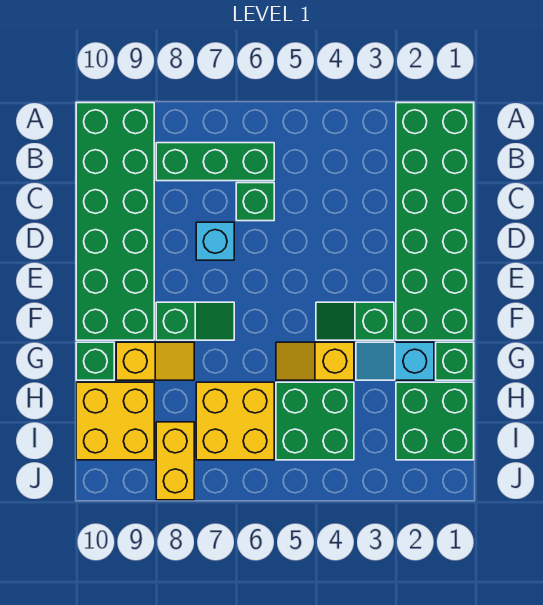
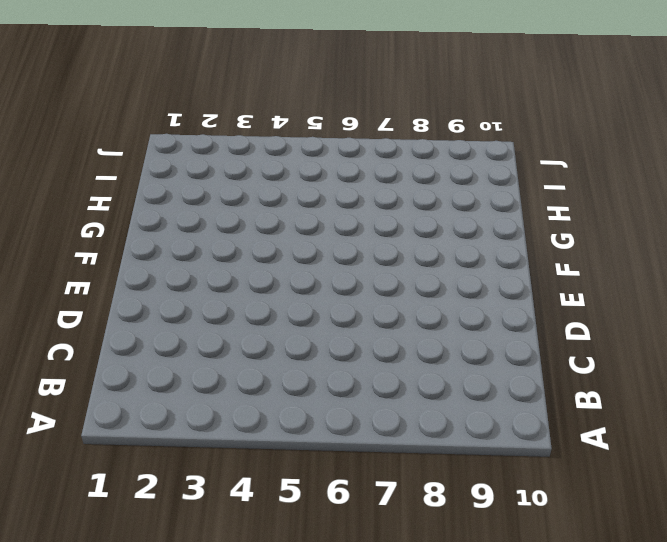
none -> green brick A1:F2 level 1
none -> green brick A9:F10 level 1
none -> green brick B6:B8 level 1

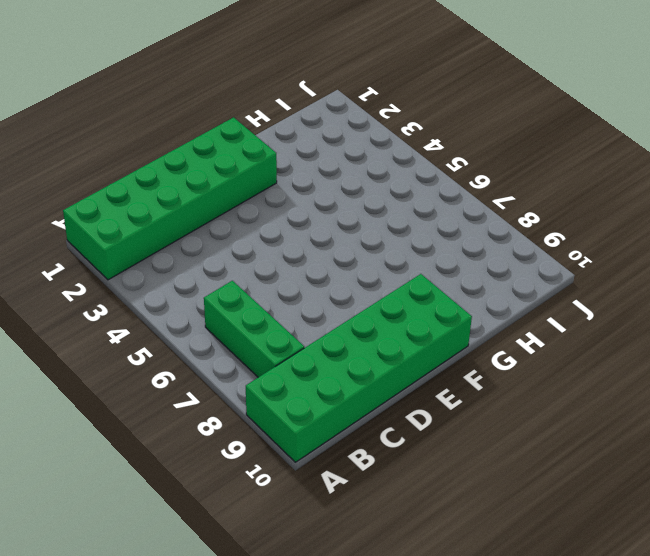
none -> green brick C6 level 1
none -> cyan brick D7 level 1
none -> green slope F3:F4 level 1 top 3

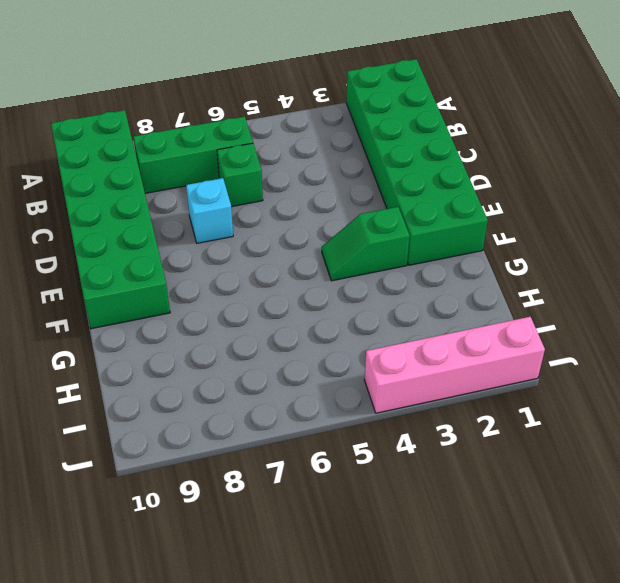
pink brick J1:J4 level 1 -> none
none -> green slope F7:F8 level 1 top 8
none -> green brick G1 level 1
none -> cyan slope G2:G3 level 1 top 2

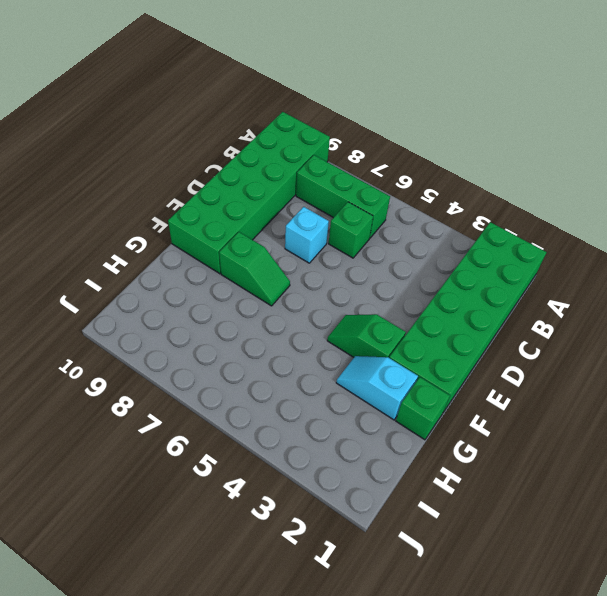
none -> yellow slope G4:G5 level 1 top 4
none -> yellow slope G8:G9 level 1 top 9
none -> green brick G10 level 1

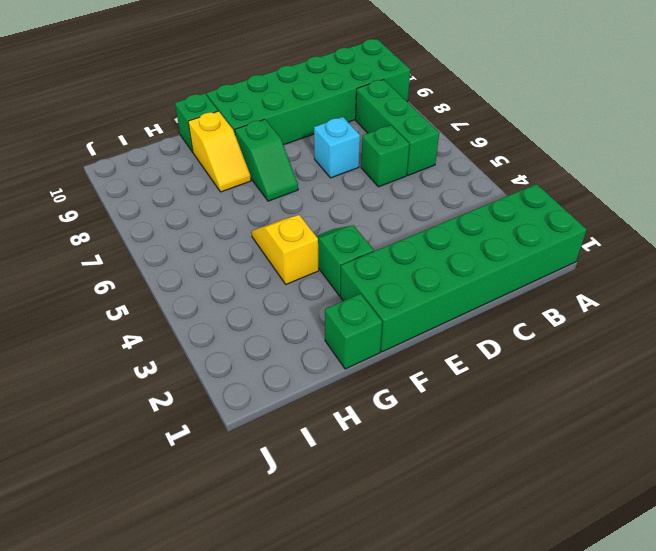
none -> cyan slope G2:G3 level 1 top 2
none -> green brick H1:I2 level 1
none -> green brick H4:I5 level 1

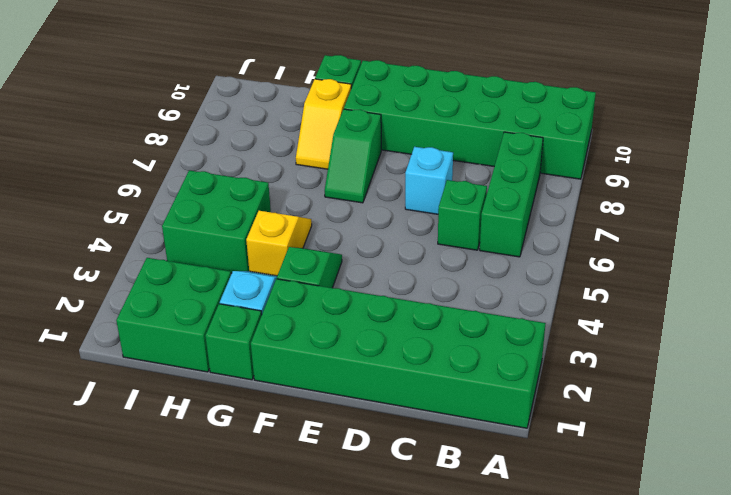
none -> yellow brick H6:I7 level 1
none -> yellow brick H9:I10 level 1
none -> yellow brick I8:J8 level 1

